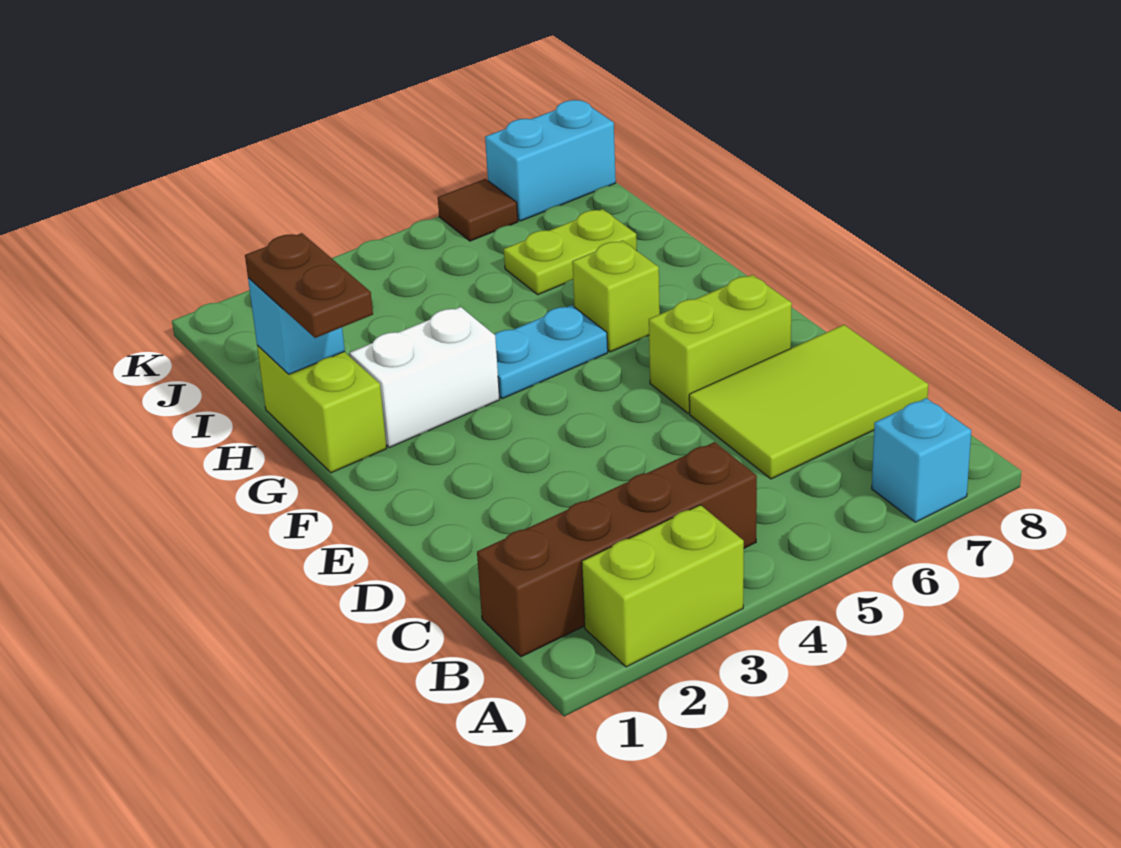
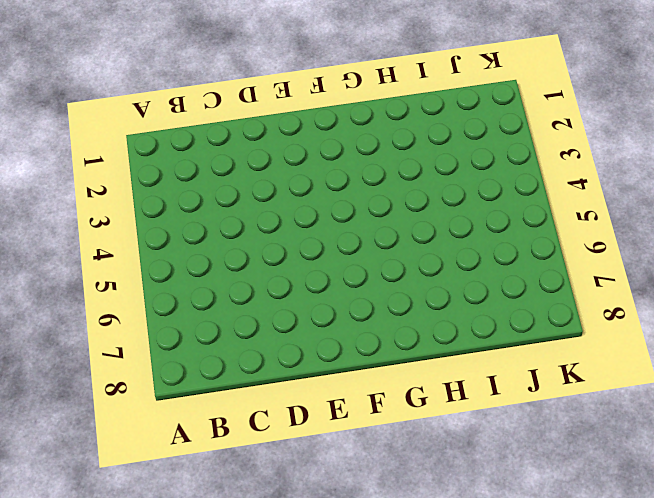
none -> lime brick A2:A3 level 1
none -> cyan brick A7 level 1
none -> brown brick B1:B4 level 1

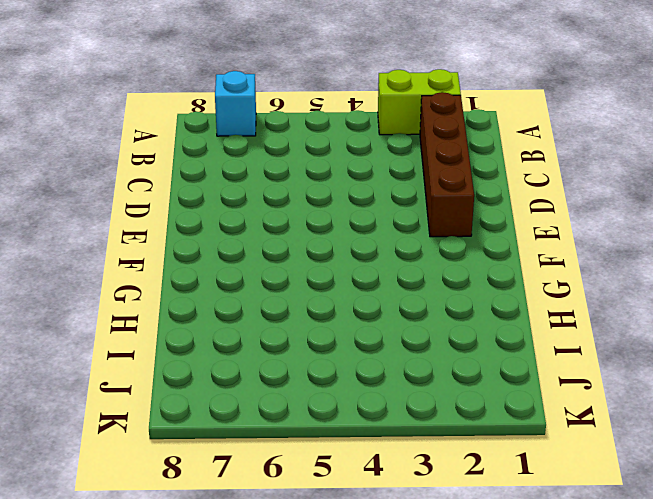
brown brick B2:E2 level 1 -> brown brick B1:B4 level 1
none -> lime tile C6:D8 level 1
none -> lime brick E6:E7 level 1
none -> lime brick G1:H1 level 1

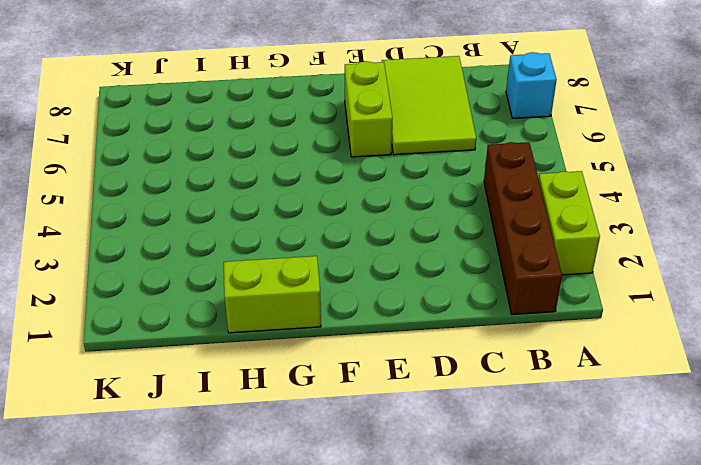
none -> white brick G2:G3 level 1
none -> cyan plate G4:G5 level 1
none -> lime brick G6 level 1

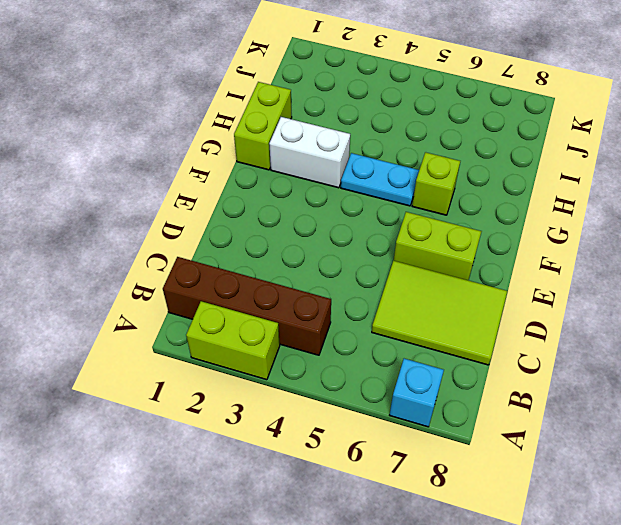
none -> lime plate I6:I7 level 1
none -> brown tile K6 level 1
none -> cyan brick K7:K8 level 1

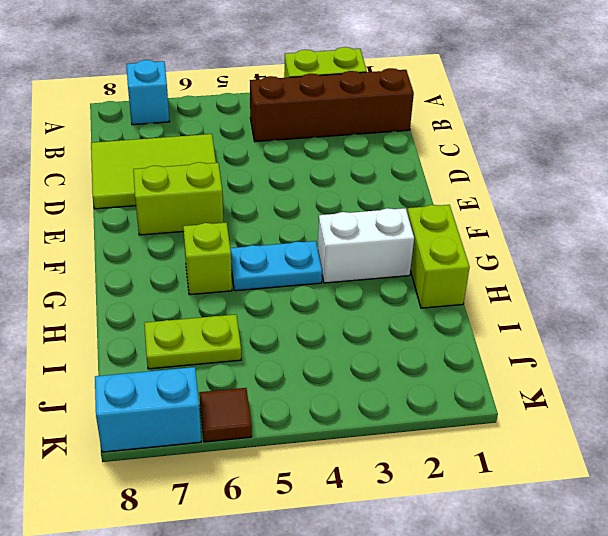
none -> cyan brick H1 level 2
none -> brown plate G1:H1 level 3

